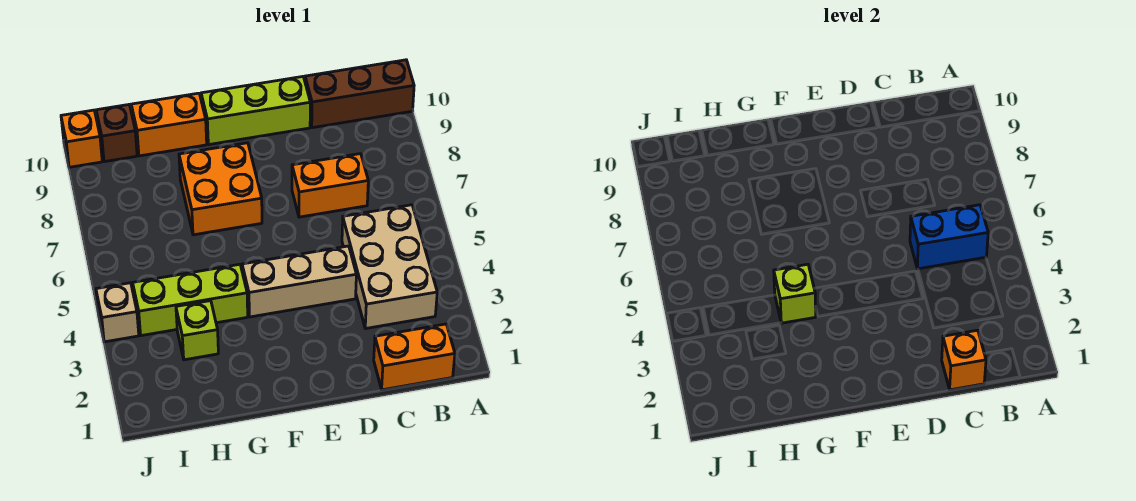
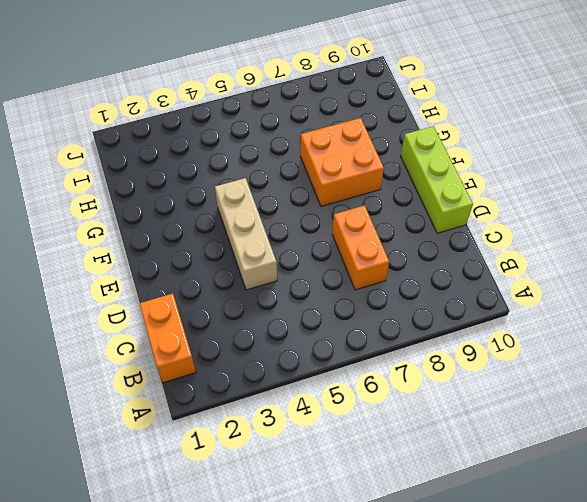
none -> brown brick A10:C10 level 1
none -> tan brick B3:C5 level 1
none -> lime brick G4:I4 level 1

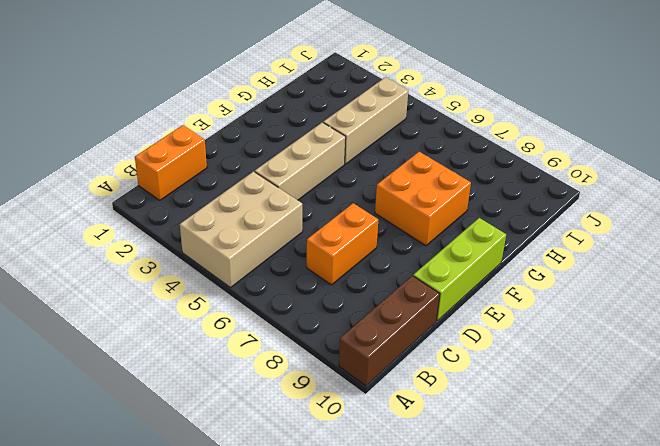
tan brick A4:C5 level 1 -> tan brick B3:C5 level 1
tan brick G4:I4 level 1 -> lime brick G4:I4 level 1
none -> orange brick G10:H10 level 1
none -> lime brick H3 level 1
none -> brown brick I10 level 1

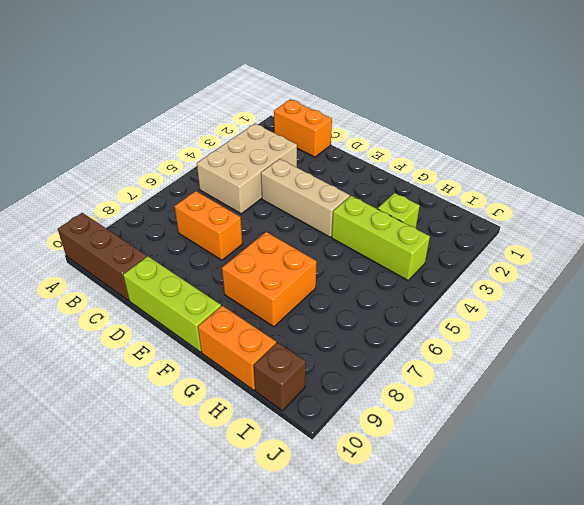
none -> tan brick J4 level 1
none -> orange brick J10 level 1
none -> blue brick B5:C5 level 2

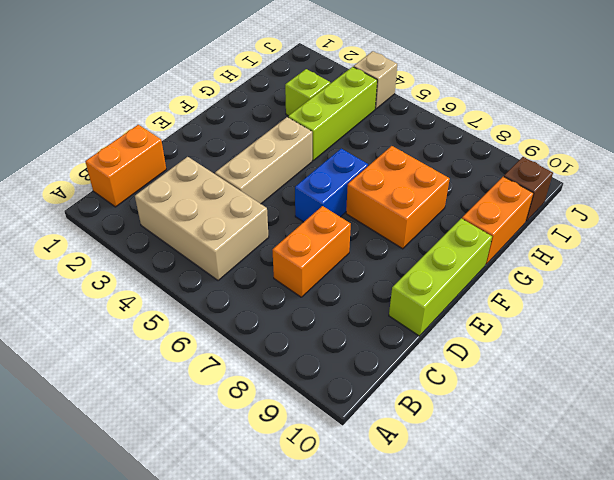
blue brick E6:F6 level 1 -> blue brick B5:C5 level 2
none -> brown brick A10:C10 level 1
none -> orange brick J10 level 1
none -> orange brick C1 level 2

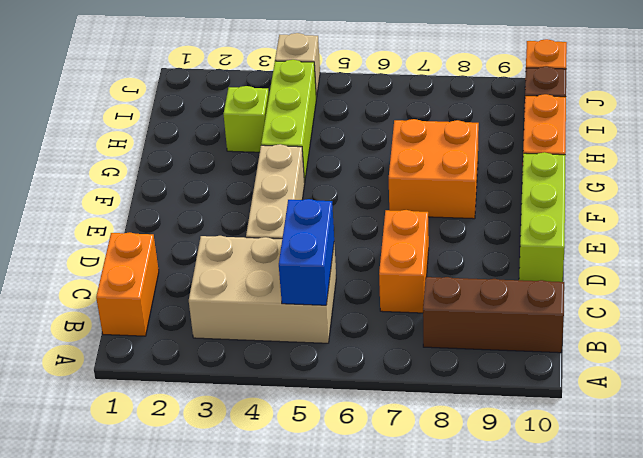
brown brick B8:B10 level 1 -> brown brick A10:C10 level 1
none -> orange brick C1 level 2
none -> lime brick G4 level 2

